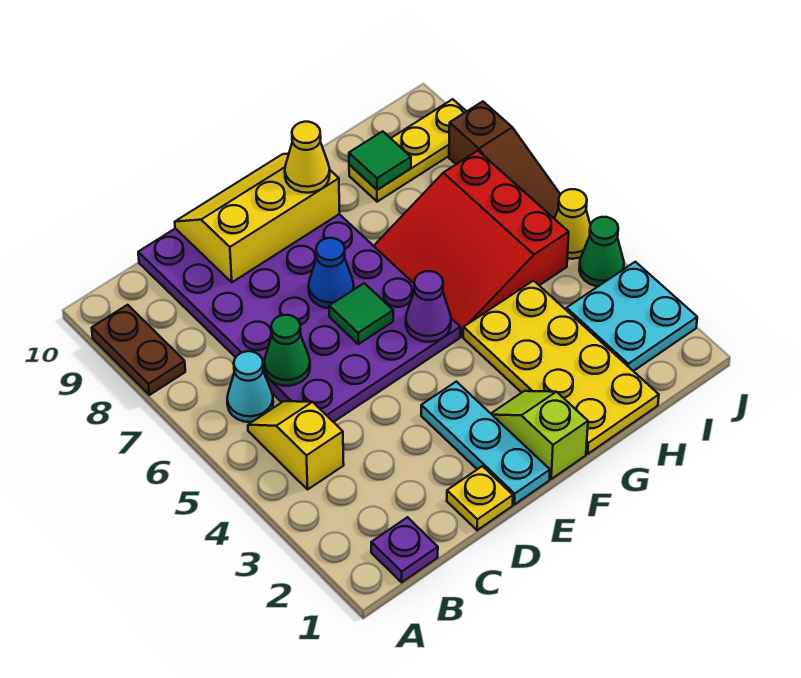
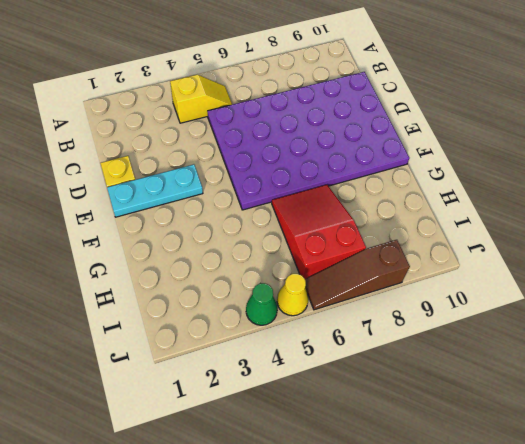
red slope G6:I7 level 1 top I -> red slope G5:I7 level 1 top I
none -> brown plate A8:A9 level 1
none -> purple plate B1 level 1
none -> cyan cone B6 level 1

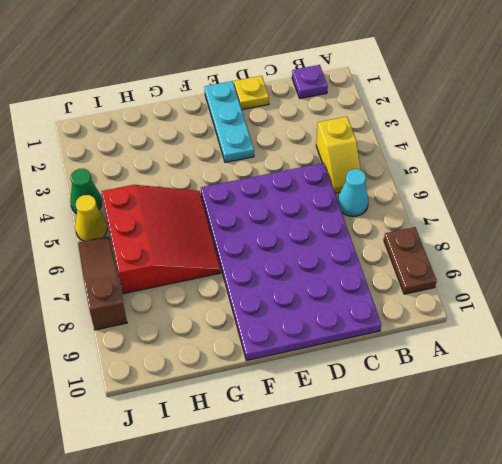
none -> lime slope F1:F2 level 1 top 1
none -> yellow plate G1:H4 level 1
none -> yellow plate H9:J9 level 1

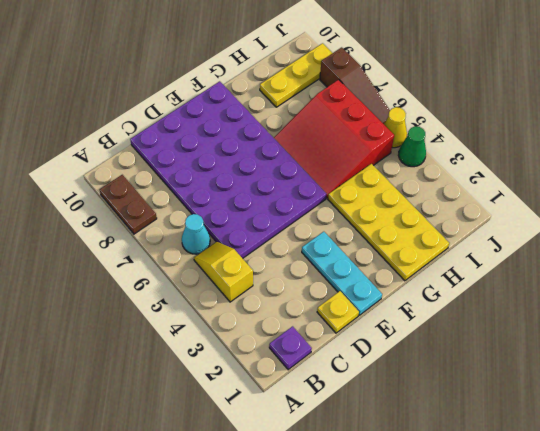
none -> lime slope F1:F2 level 1 top 1
none -> cyan plate I2:J3 level 1
none -> green cone C6 level 2

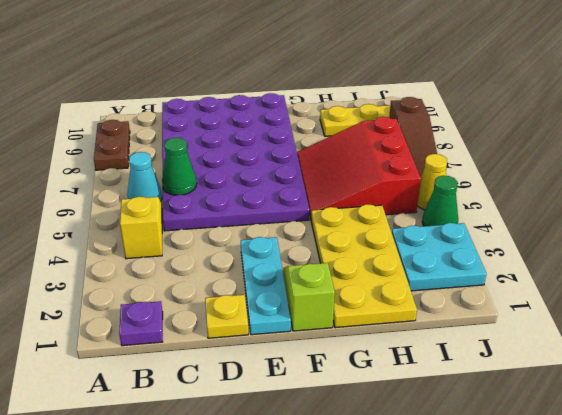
none -> yellow slope D9:F10 level 2 top 9
none -> green tile E6 level 2
none -> blue cone E7 level 2

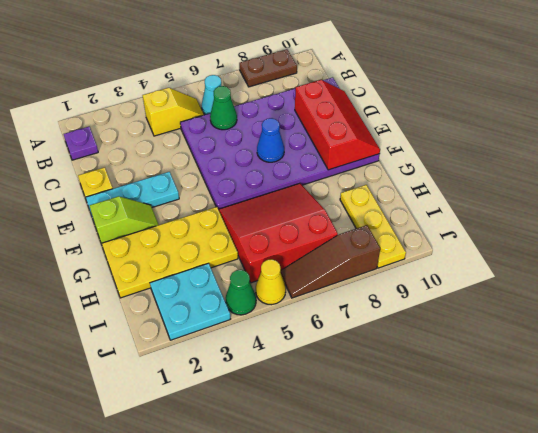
red slope D9:F10 level 2 top 9 -> yellow slope D9:F10 level 2 top 9
none -> green tile E6 level 2
none -> purple cone F5 level 2
none -> green tile H9 level 2

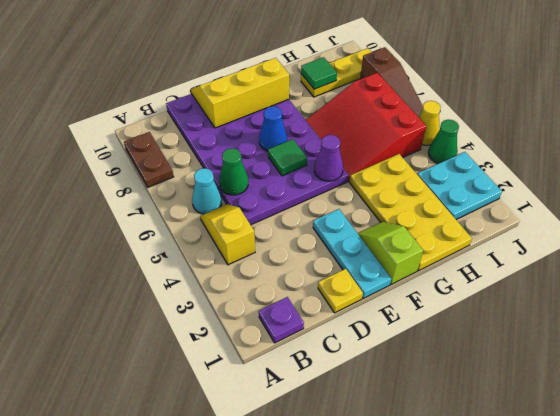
none -> yellow cone F9 level 3

